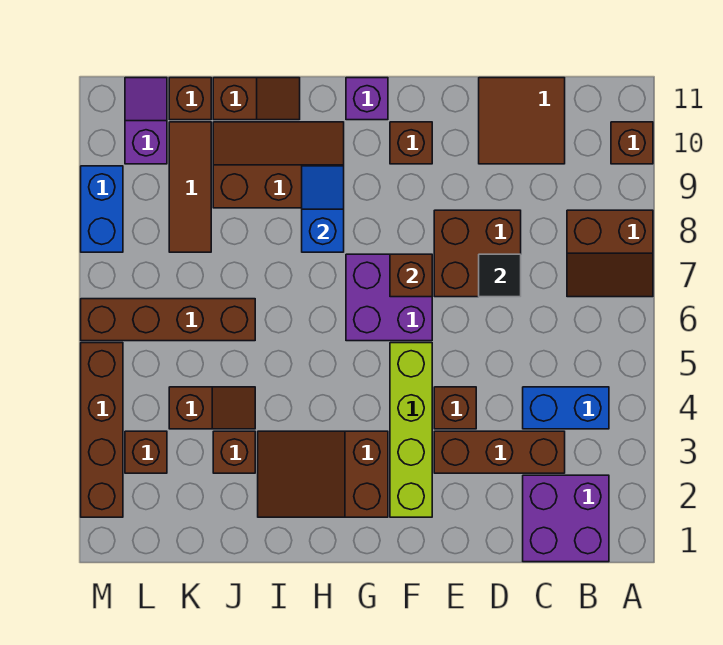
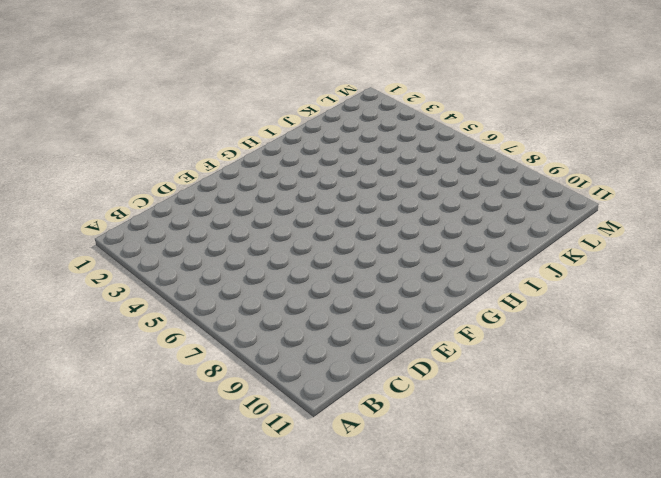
none -> brown slope A7:B8 level 1 top 8
none -> brown brick A10 level 1
none -> purple brick B1:C2 level 1

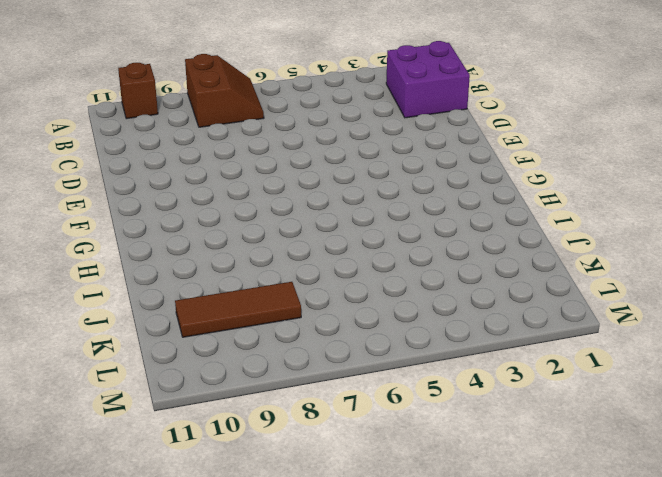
none -> blue brick B4:C4 level 1
none -> brown brick C3:E3 level 1
none -> brown tile C10:D11 level 1

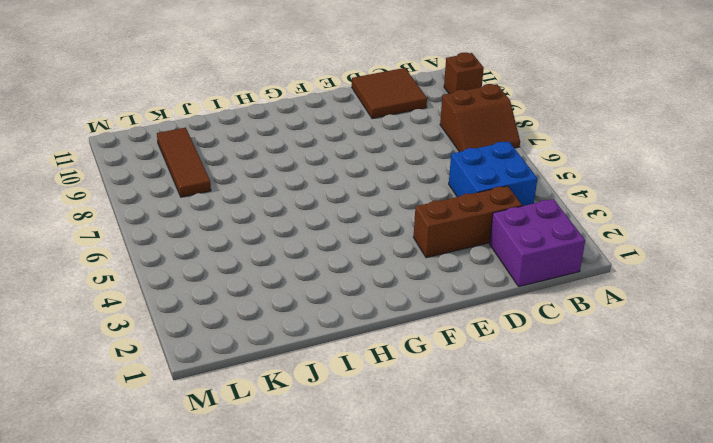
blue brick B4:C5 level 1 -> blue brick B4:C4 level 1
none -> brown brick D7:E8 level 1
none -> brown brick E4 level 1
none -> lime brick F2:F5 level 1

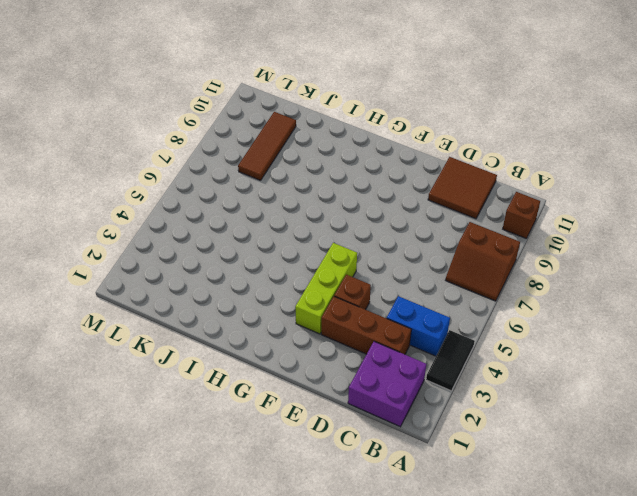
black tile A3:A4 level 1 -> none
lime brick F3:F5 level 1 -> lime brick F2:F5 level 1
none -> brown brick D7:E8 level 1
none -> purple brick F6:G7 level 1
none -> brown brick F10 level 1

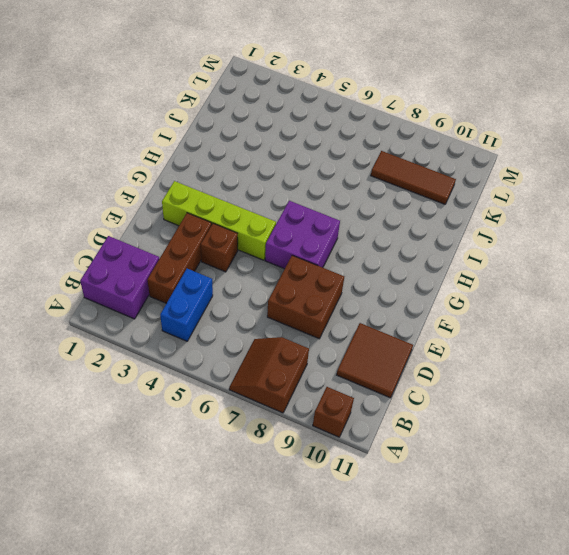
none -> brown brick F10 level 1
none -> brown slope G2:I3 level 1 top G
none -> purple brick G11 level 1

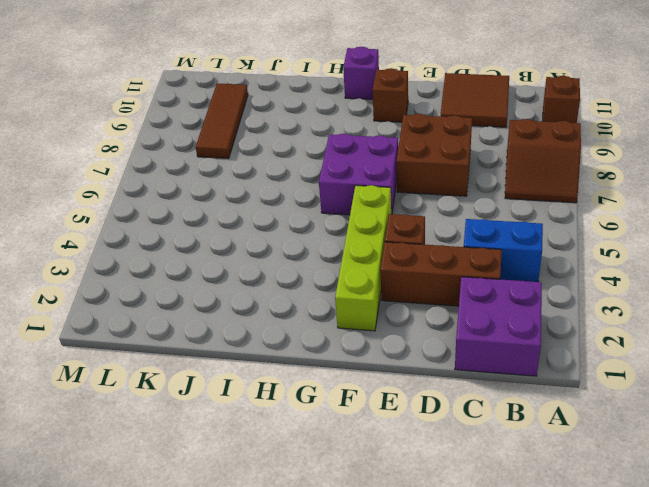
none -> brown slope G2:I3 level 1 top G
none -> brown slope H9:J10 level 1 top 9
none -> brown slope I11:J11 level 1 top J

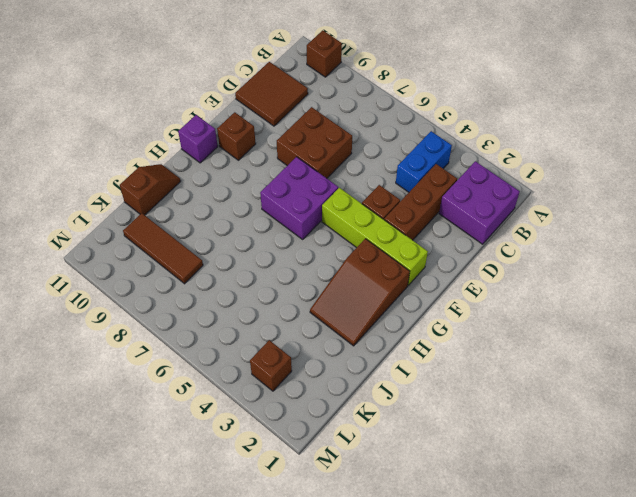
none -> brown slope A7:B8 level 1 top 8
none -> brown slope H9:J10 level 1 top 9
none -> brown brick J3 level 1

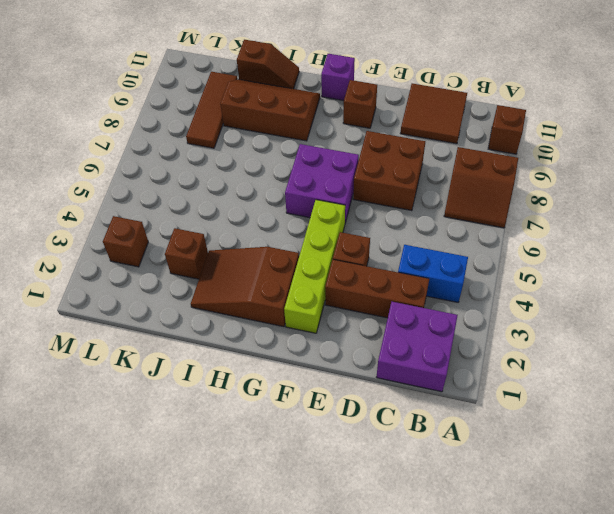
none -> brown slope J4:K4 level 1 top K
none -> brown brick J6:M6 level 1
none -> brown brick K11 level 1

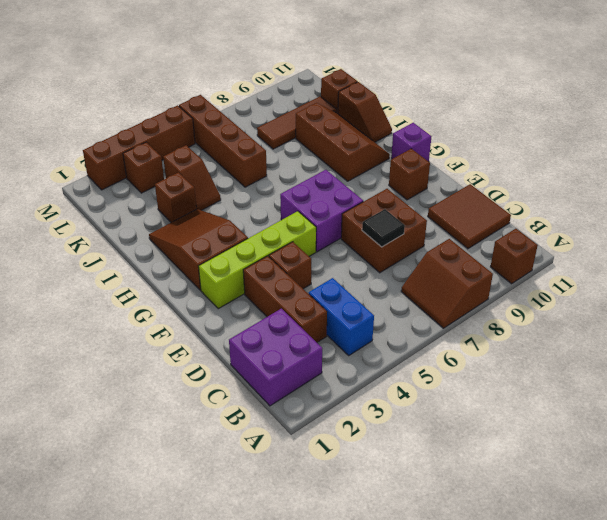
none -> purple slope L10:L11 level 1 top 10
none -> blue brick M8:M9 level 1
none -> brown brick F7 level 2

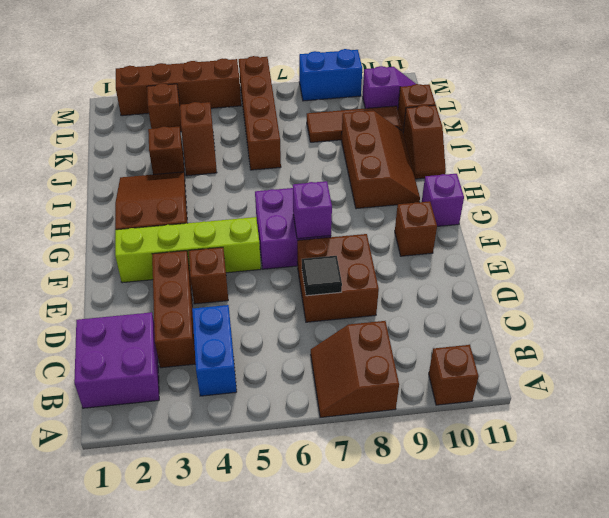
purple brick F7 level 2 -> brown brick F7 level 2
none -> brown tile C10:D11 level 1
none -> blue slope H8:H9 level 2 top 8

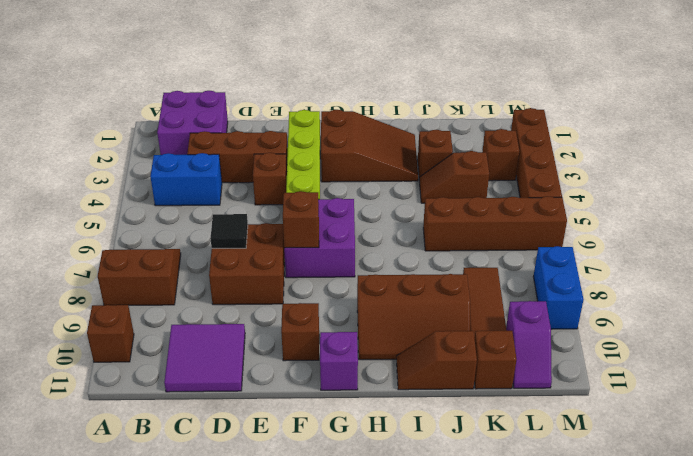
purple tile C10:D11 level 1 -> brown tile C10:D11 level 1
none -> blue slope H8:H9 level 2 top 8

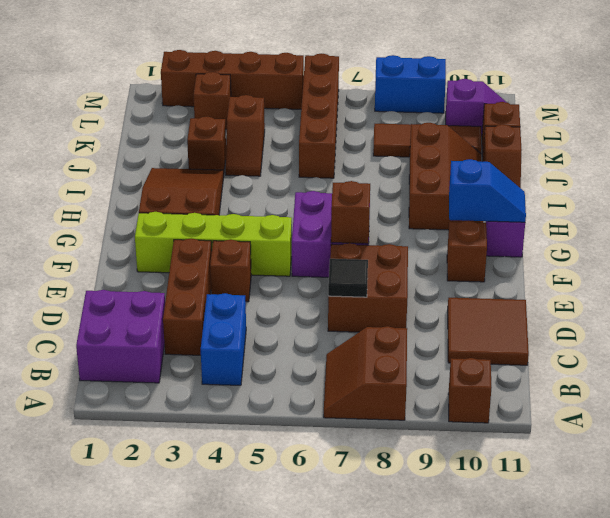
blue slope G10:G11 level 2 top 10 -> blue slope H8:H9 level 2 top 8

